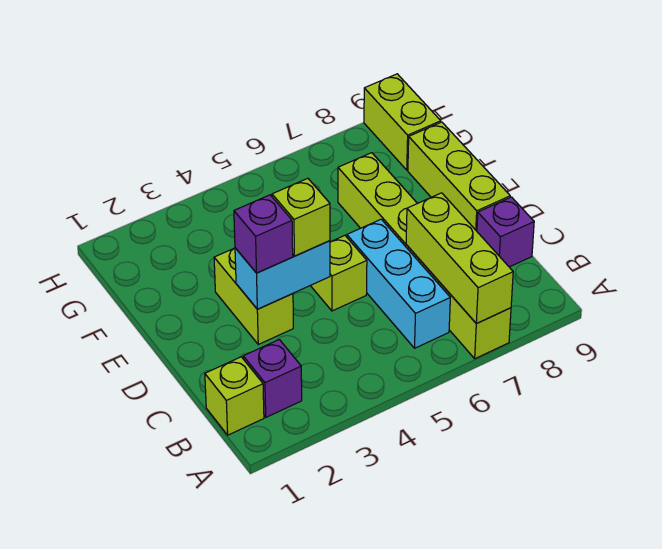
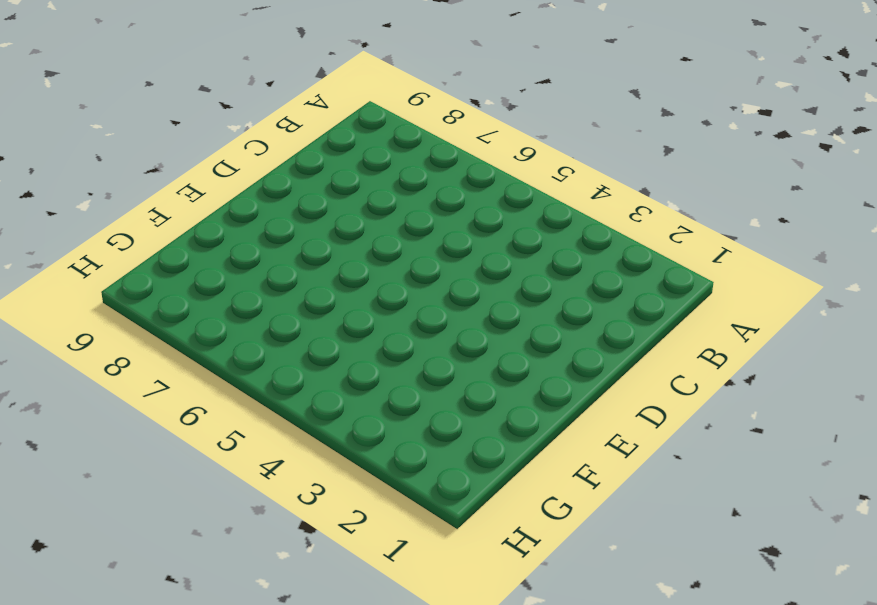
none -> lime brick A7:F7 level 1
none -> lime brick B1 level 1
none -> purple brick B2 level 1

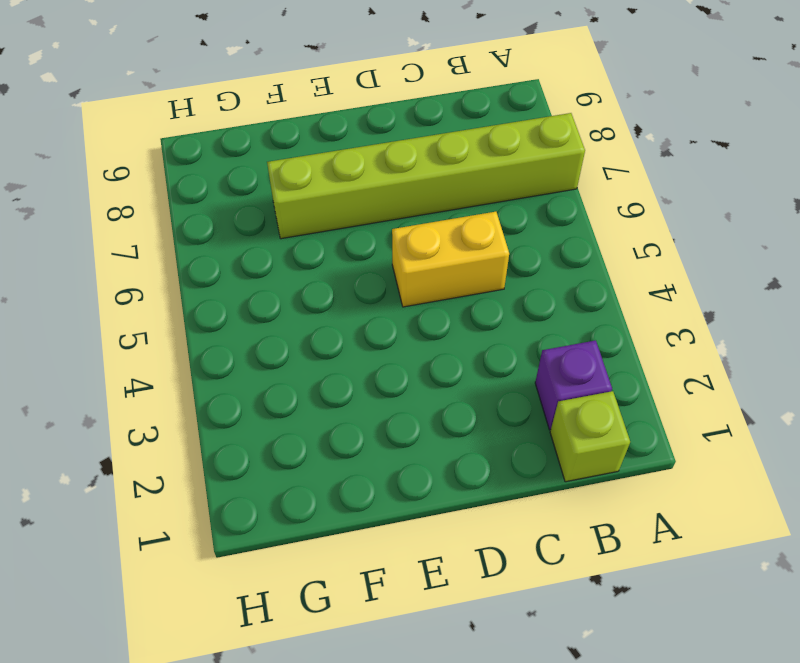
yellow brick C5:D5 level 1 -> lime brick D5 level 1
none -> cyan brick B6:D6 level 1
none -> purple brick C9 level 1
none -> lime brick D3:E3 level 1

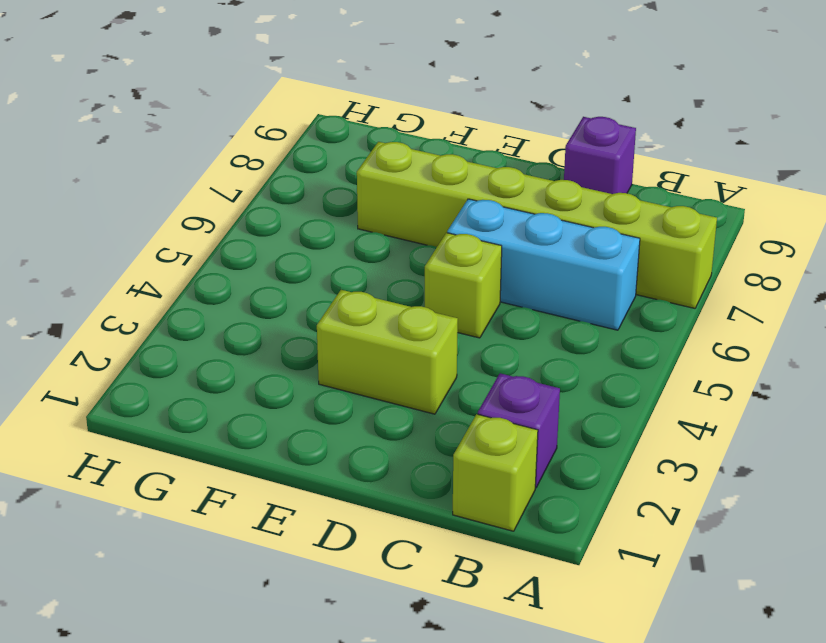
none -> lime brick D9:F9 level 1
none -> lime brick G9:H9 level 1
none -> lime brick A7:C7 level 2

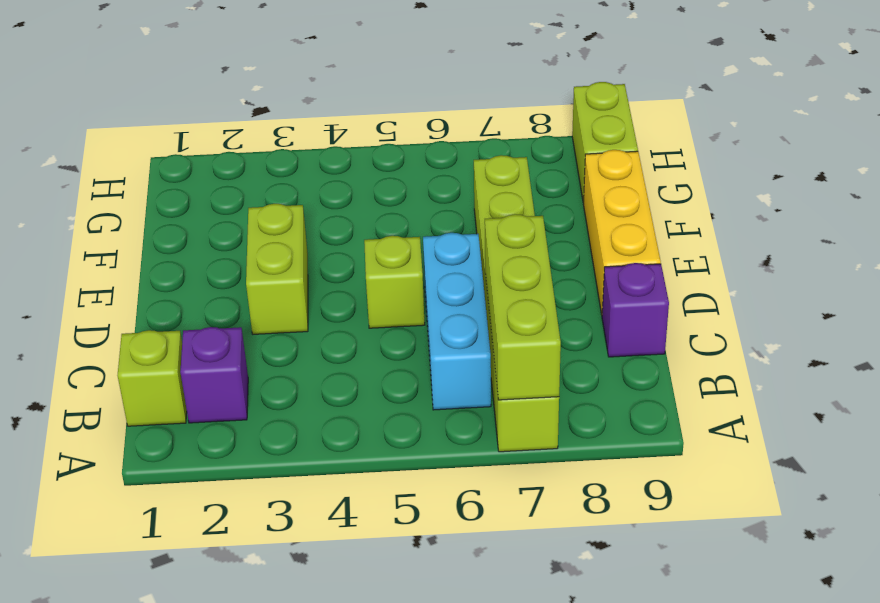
yellow brick D9:F9 level 1 -> lime brick D9:F9 level 1
none -> cyan brick D3:D4 level 2
none -> purple brick D3 level 3
none -> lime brick D4 level 3

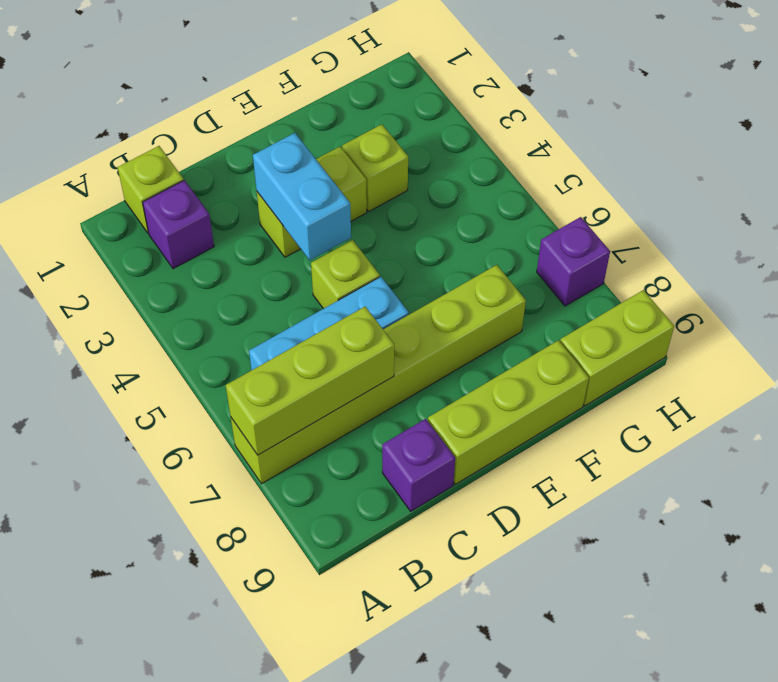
lime brick F3 level 1 -> lime brick D4 level 3
purple brick H7 level 1 -> purple brick D3 level 3

